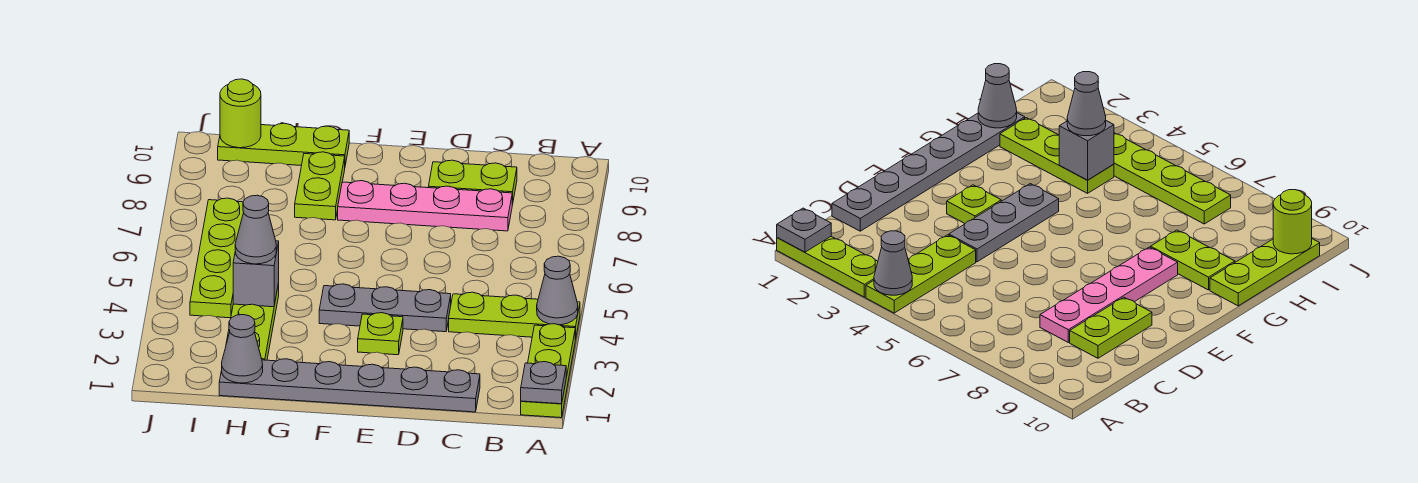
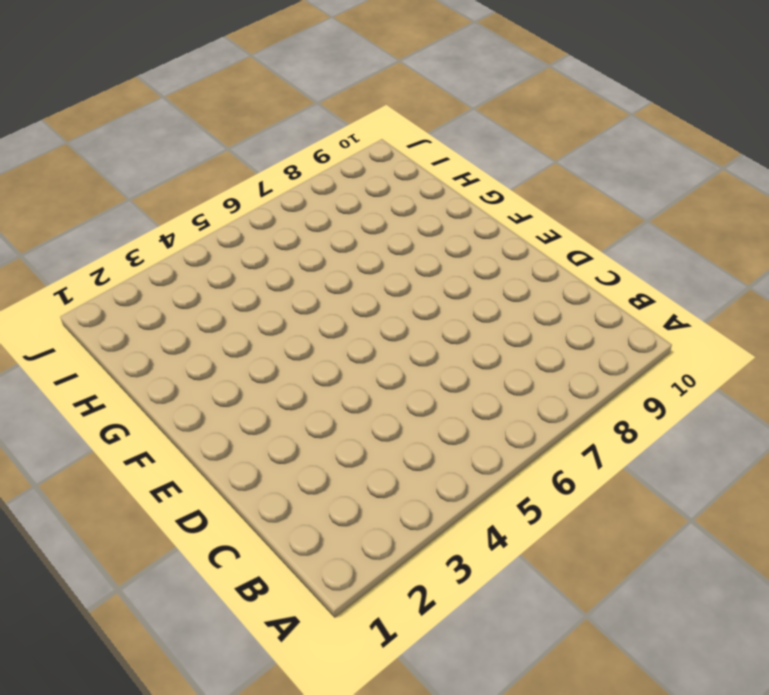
none -> lime plate A1:A3 level 1
none -> lime plate A4:C4 level 1
none -> grey plate C1:H1 level 1

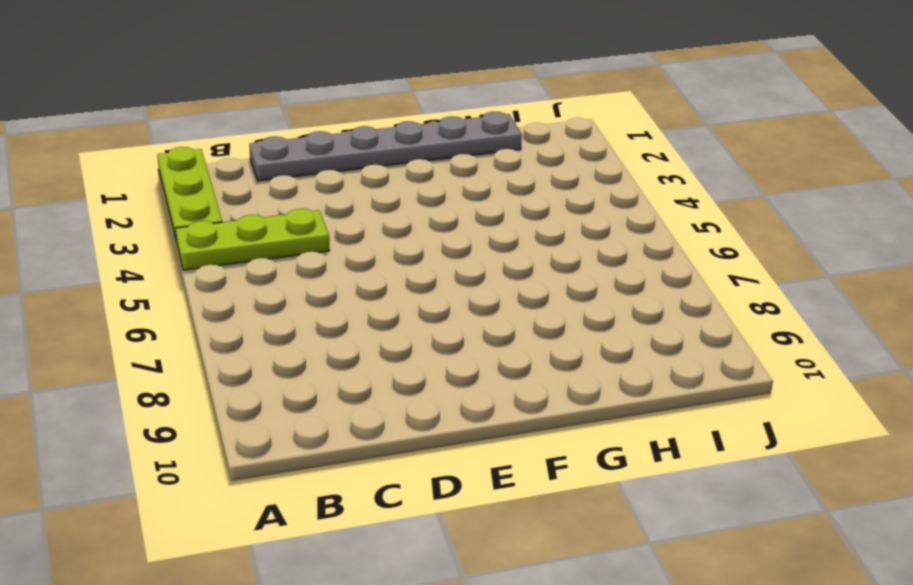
none -> pink plate C8:F8 level 1
none -> lime plate C9:D9 level 1
none -> grey plate D4:F4 level 1

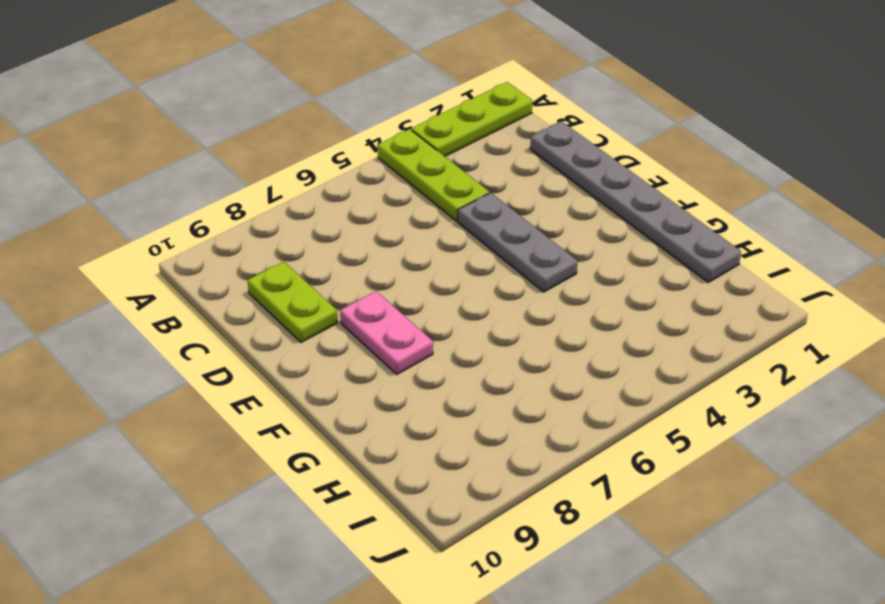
pink plate E8:F8 level 1 -> pink plate C8:F8 level 1
none -> lime plate E3 level 1
none -> lime plate G8:G9 level 1
none -> lime plate G10:I10 level 1

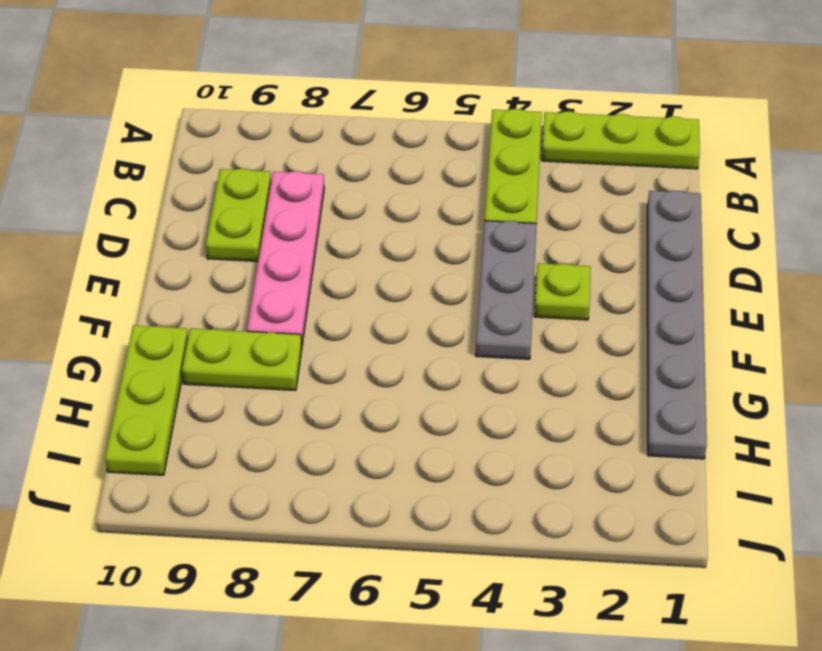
none -> lime plate H2:H4 level 1
none -> lime plate I4:I7 level 1
none -> grey plate A1 level 2

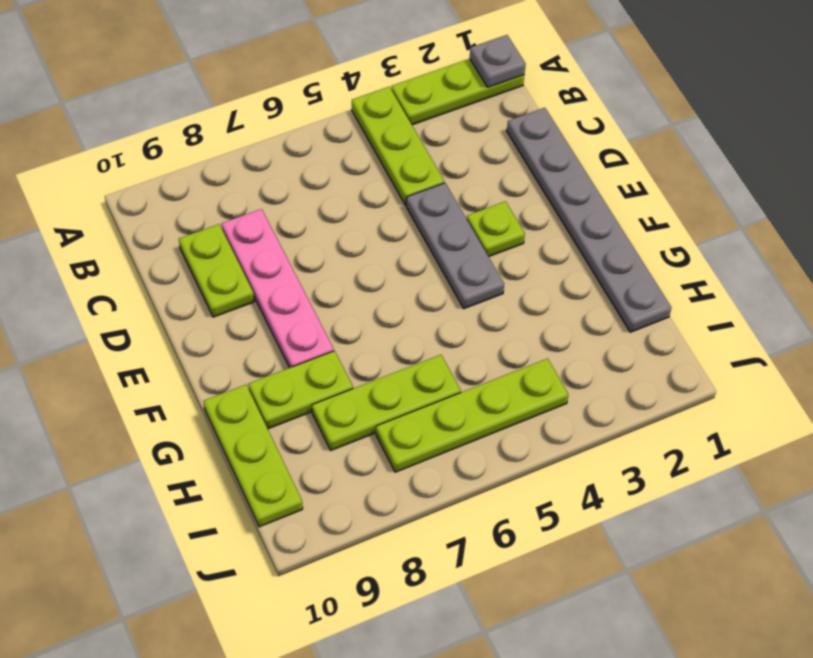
lime plate H6:H8 level 1 -> lime plate H2:H4 level 1
none -> grey cone A4 level 2
none -> grey cone H1 level 2
none -> grey brick H4 level 2

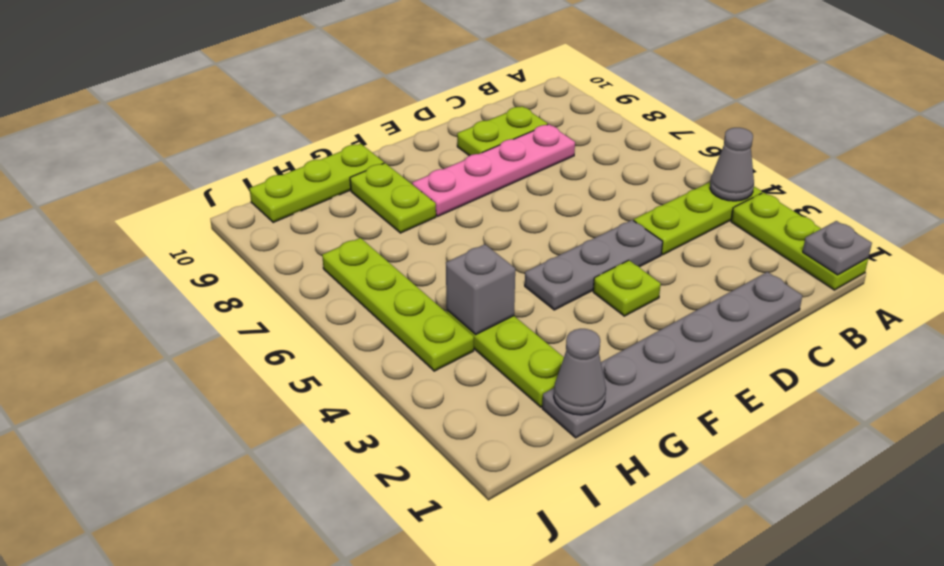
none -> lime round brick I10 level 2
none -> grey cone H4 level 3

